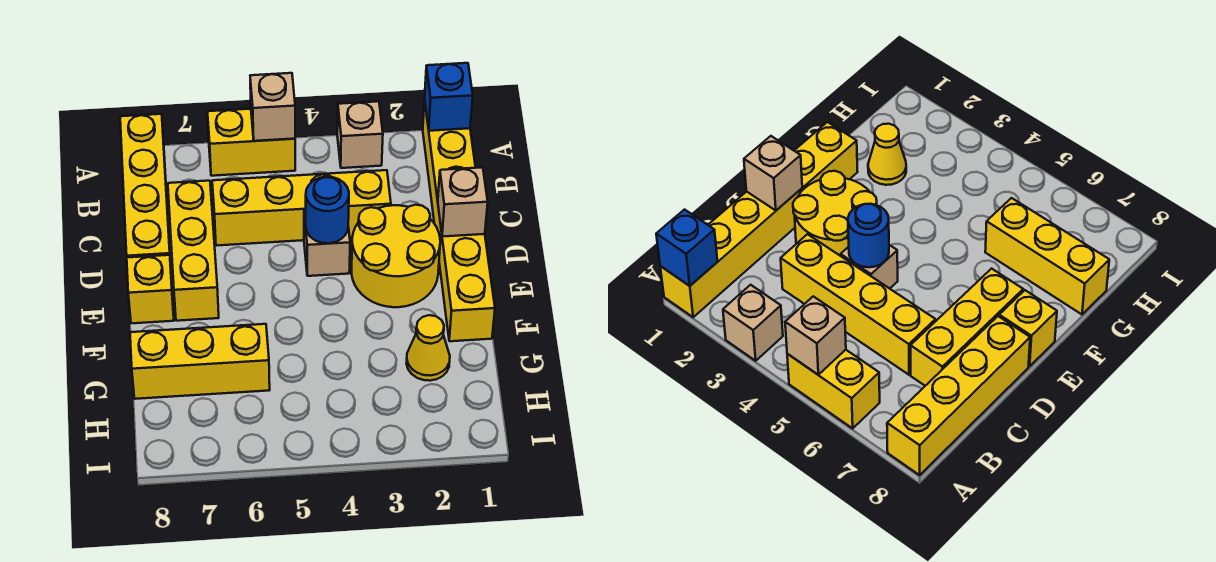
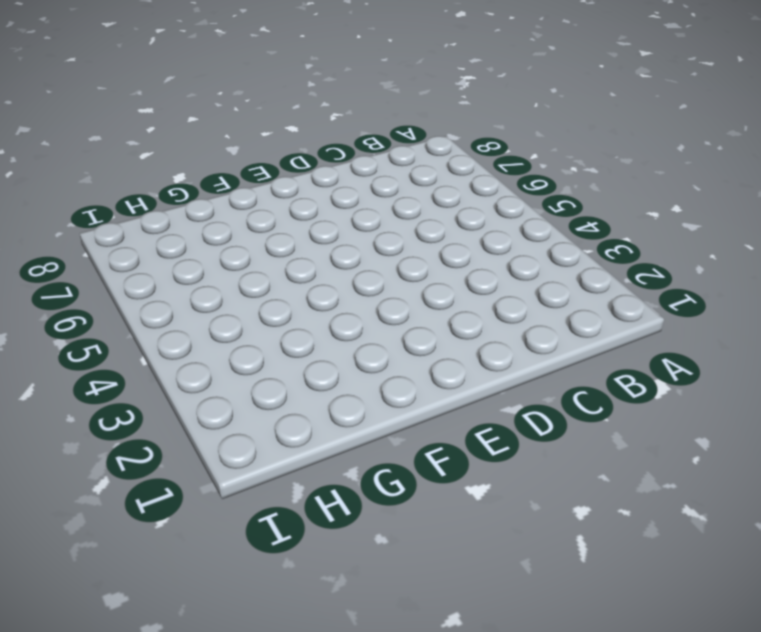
none -> yellow brick A1:F1 level 1
none -> tan brick A3 level 1
none -> yellow brick A5:A6 level 1

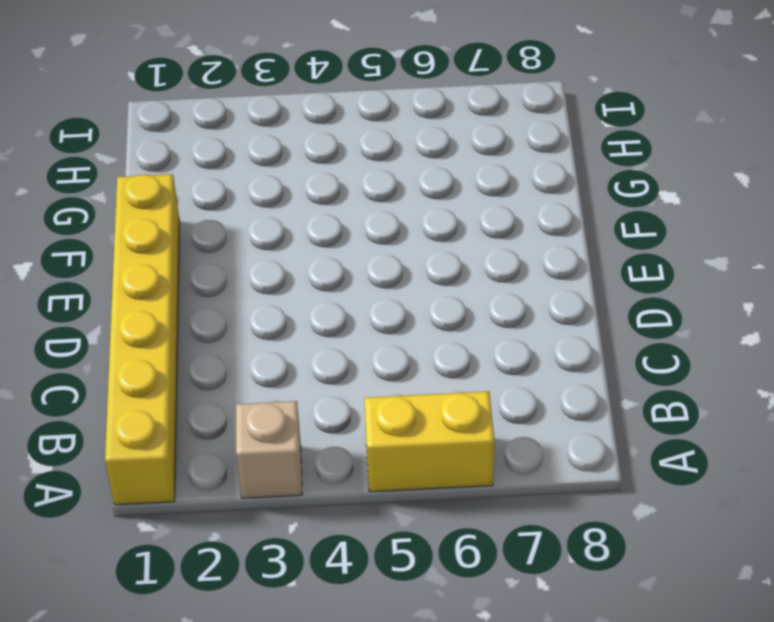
none -> yellow brick A8:D8 level 1
none -> yellow brick C3:C6 level 1
none -> yellow brick C7:E7 level 1

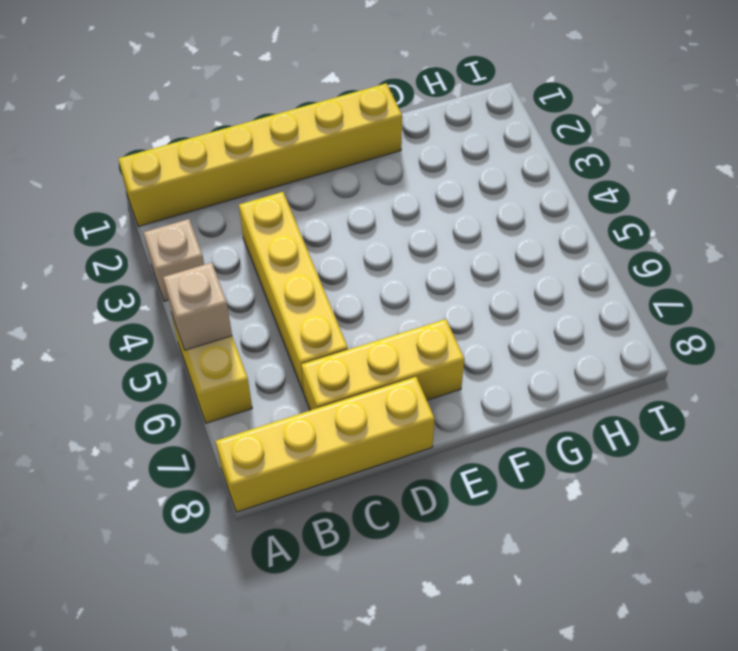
none -> yellow round brick D2:E3 level 1
none -> tan brick D4 level 1
none -> yellow brick E8 level 1

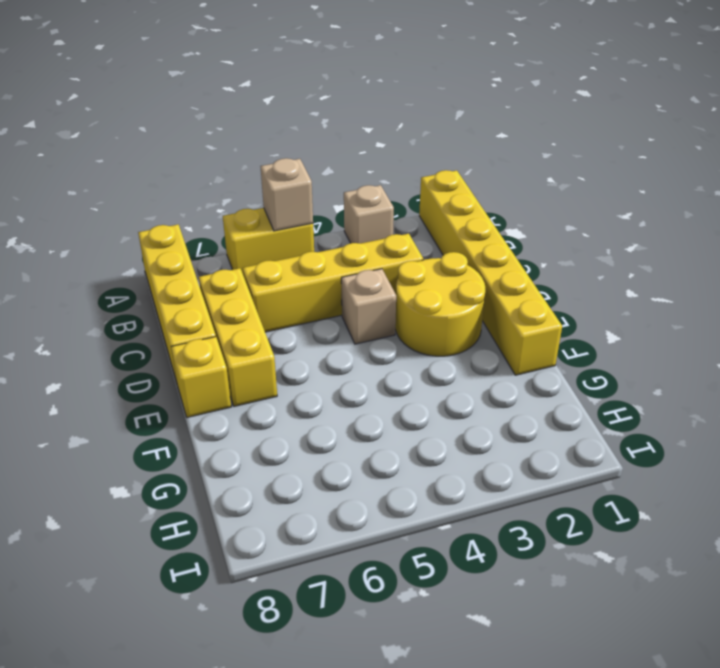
none -> yellow cone G2 level 1
none -> yellow brick G6:G8 level 1
none -> blue brick A1 level 2

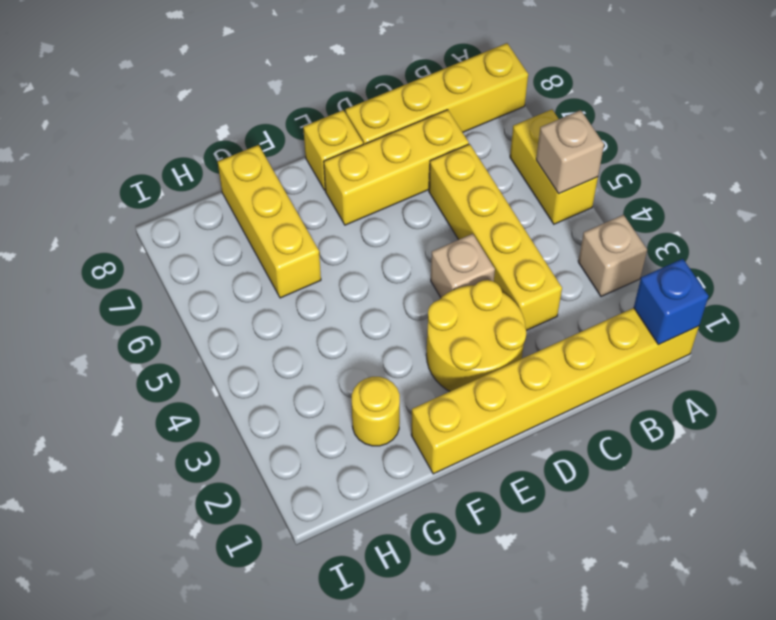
yellow round brick G2 level 1 -> yellow cone G2 level 1
none -> tan brick D1 level 2
none -> blue round brick D4 level 2

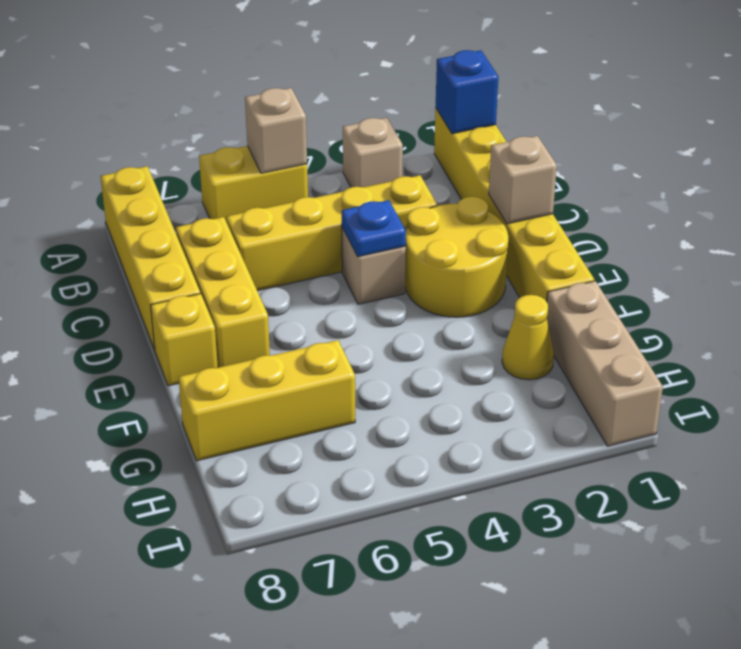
blue plate D4 level 2 -> blue round brick D4 level 2
tan brick G1:I1 level 1 -> none

